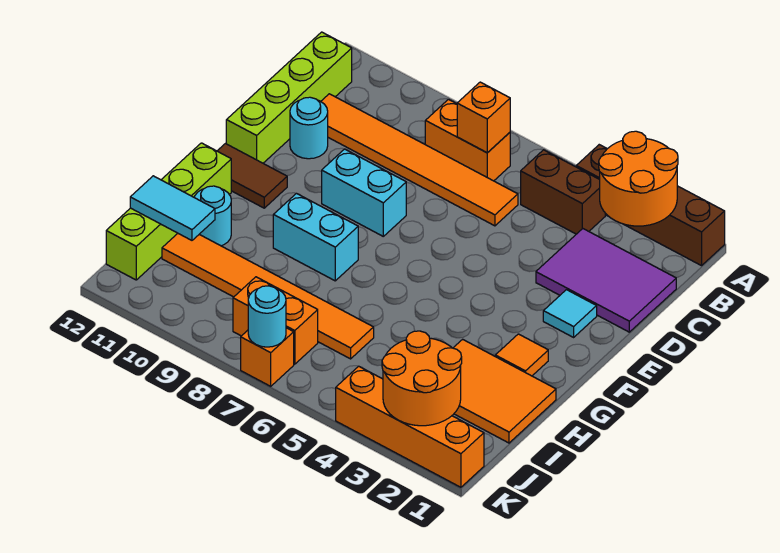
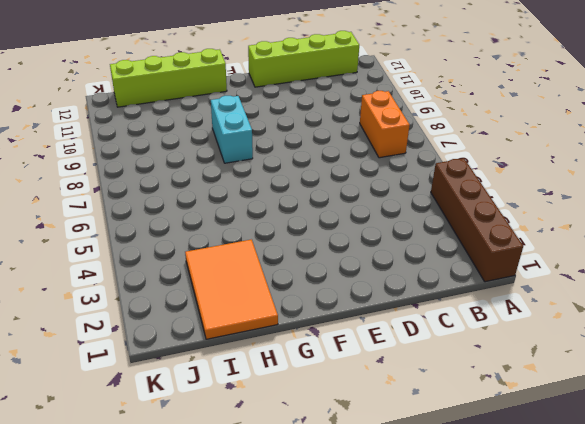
none -> brown brick B4:B5 level 1
none -> purple tile C1:D3 level 1
none -> orange tile C6:C11 level 1

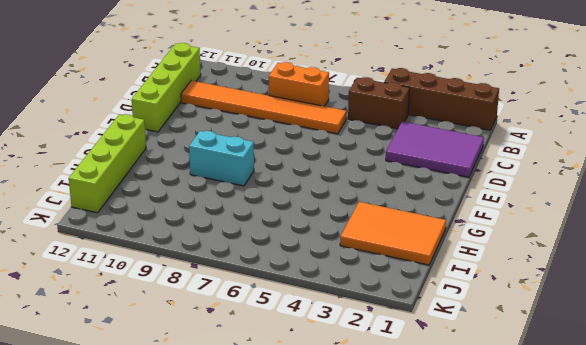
none -> cyan round brick D11 level 1
none -> cyan tile E2 level 1
none -> cyan brick E8:E9 level 1

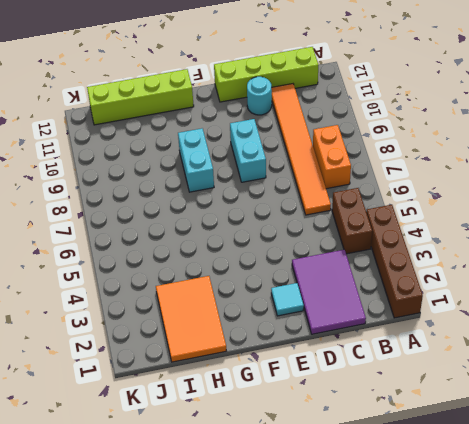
none -> brown tile F11:F12 level 1
none -> orange tile G2 level 1
none -> cyan round brick H11 level 1

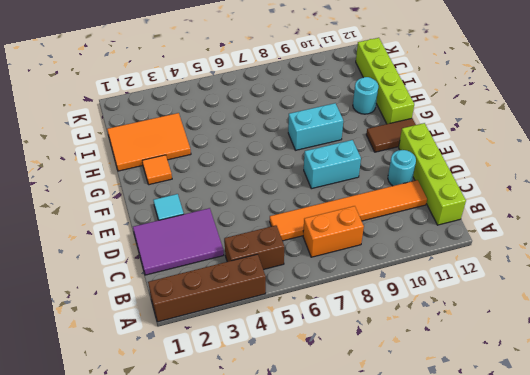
none -> orange tile I6:I11 level 1
none -> orange brick J7:J8 level 1
none -> orange brick K1:K4 level 1

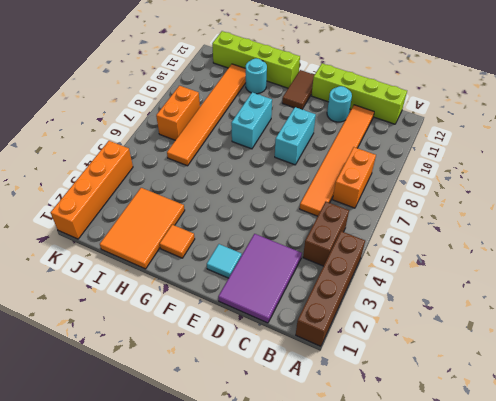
none -> orange brick K7 level 1
none -> orange round brick A2:B3 level 2
none -> orange brick B7 level 2

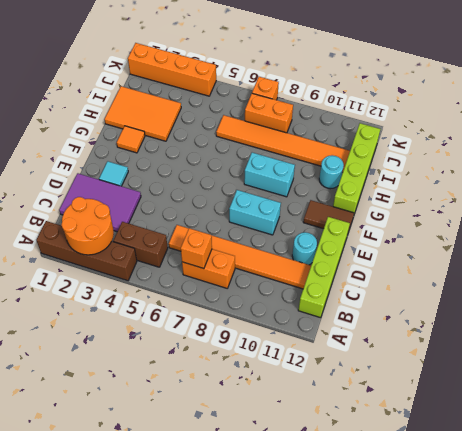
none -> cyan tile I11:I12 level 2
none -> orange round brick J2:K3 level 2
none -> cyan round brick K7 level 2

